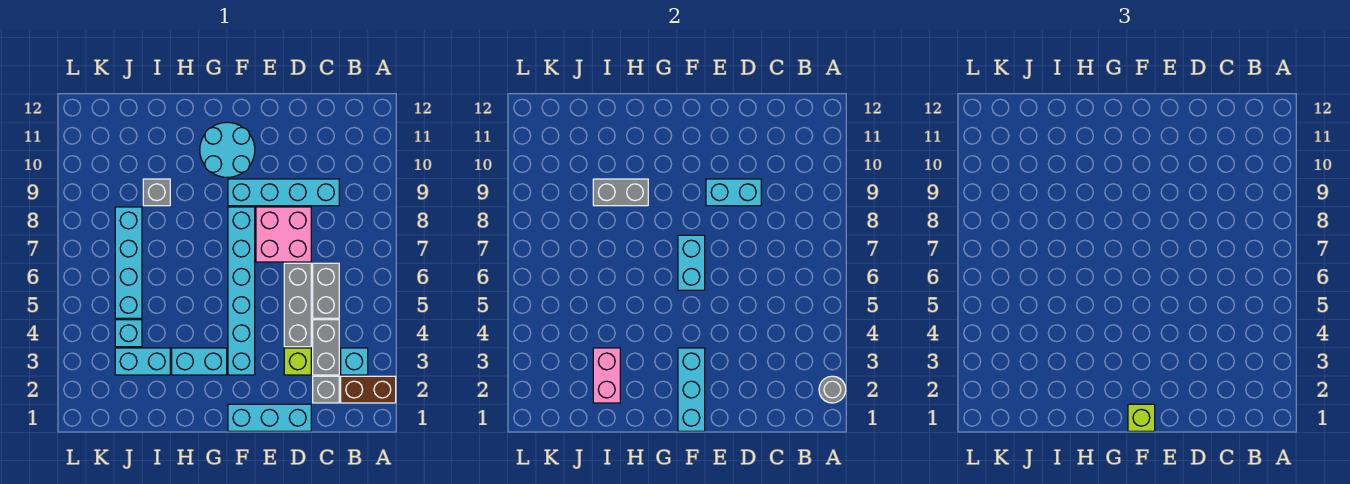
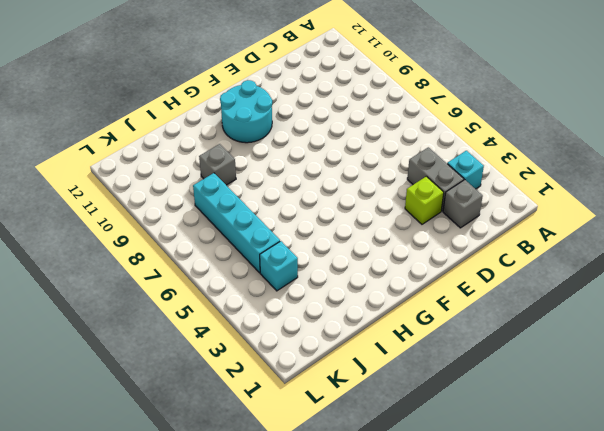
none -> brown brick A2:B2 level 1
none -> grey brick C5:C6 level 1
none -> cyan brick C9:F9 level 1

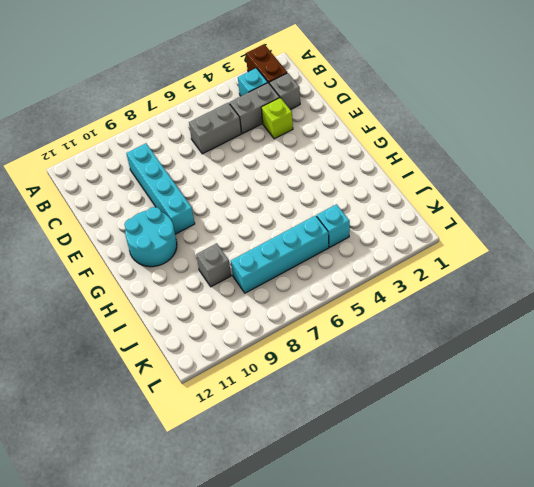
none -> cyan brick D1:F1 level 1
none -> grey brick D4:D6 level 1
none -> pink brick D7:E8 level 1

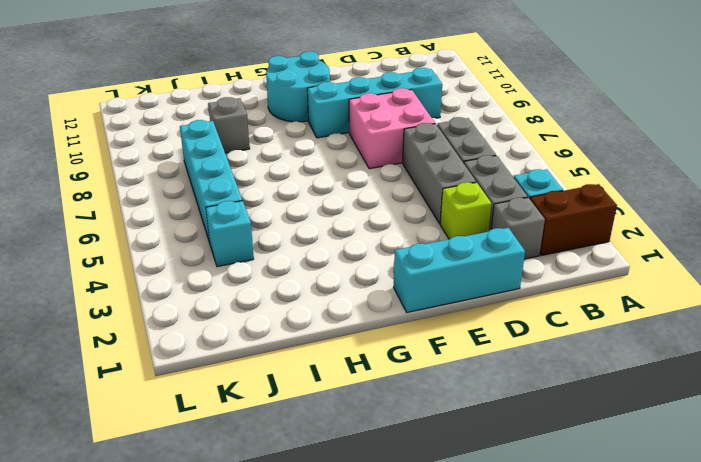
none -> cyan brick F3:F8 level 1
none -> cyan brick G3:H3 level 1
none -> cyan brick I3:J3 level 1

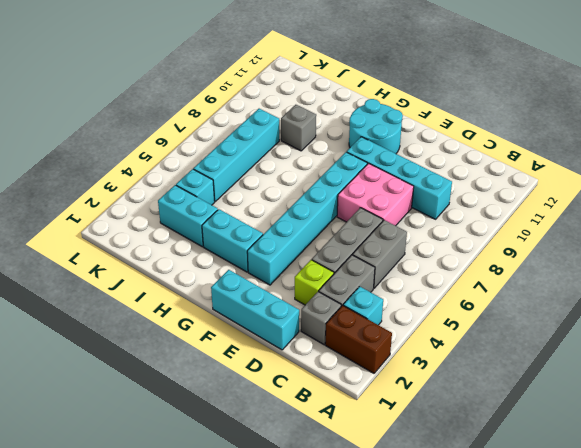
none -> grey round brick A2 level 2
none -> cyan brick D9:E9 level 2
none -> cyan brick F1:F3 level 2

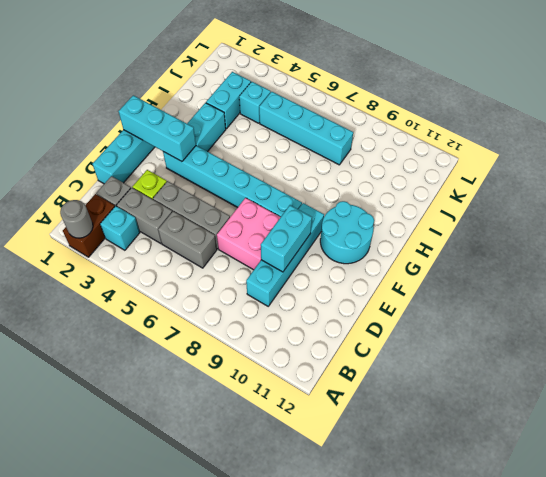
none -> grey brick I9 level 1
none -> cyan brick F6:F7 level 2
none -> grey brick H9:I9 level 2

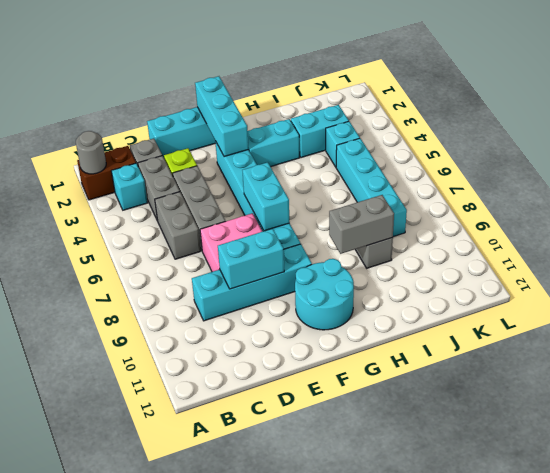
none -> pink brick I2:I3 level 2
none -> lime brick F1 level 3

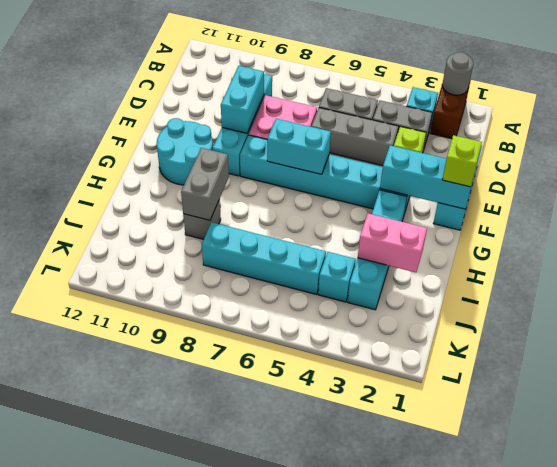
none -> grey brick C2 level 1

